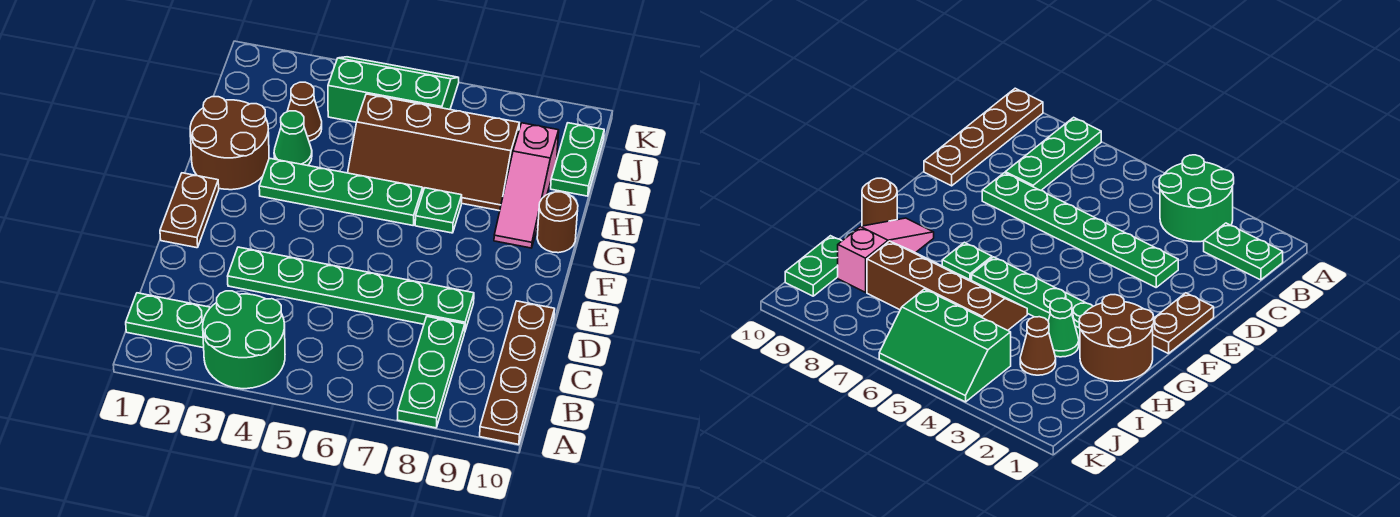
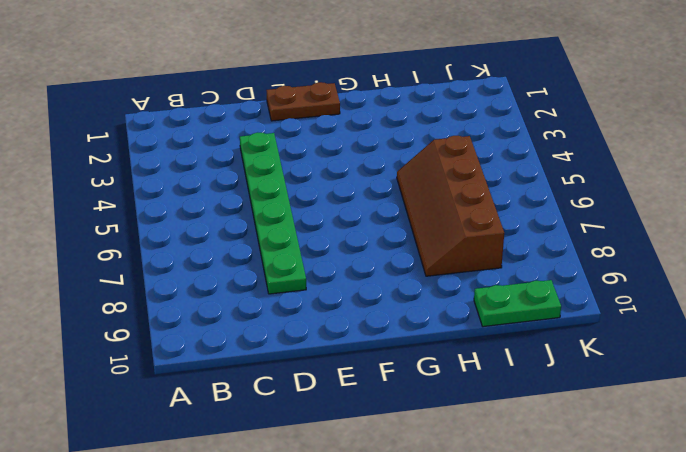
none -> green round brick A3:B4 level 1
none -> green plate A8:C8 level 1
none -> brown plate A10:D10 level 1

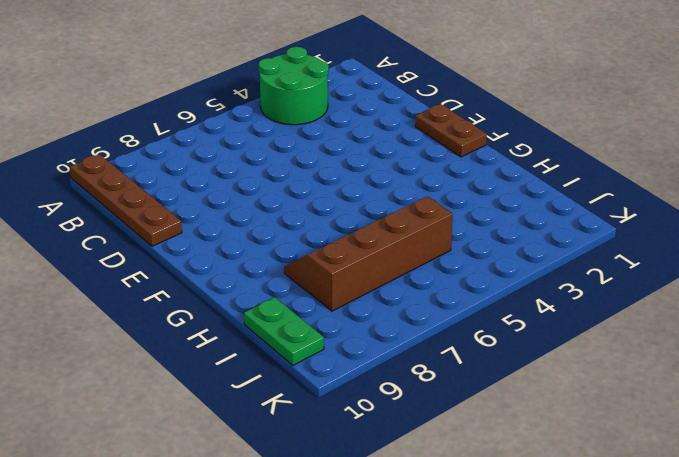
none -> green plate A8:C8 level 1
none -> green plate B1:B2 level 1
none -> green plate D3:D8 level 1

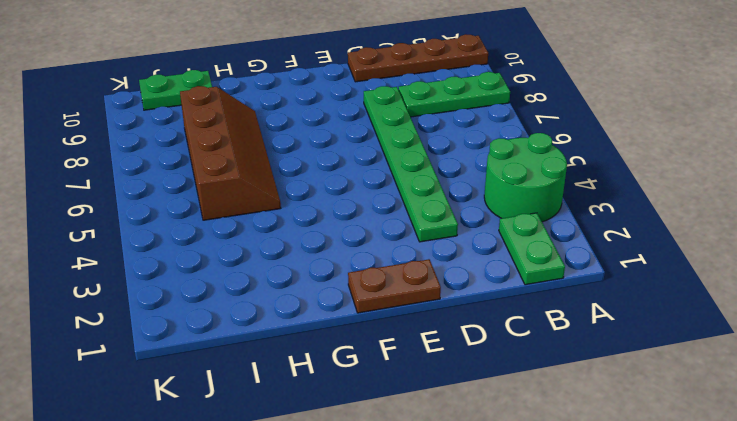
none -> brown round brick G1:H2 level 1
none -> green plate G3:G6 level 1
none -> green plate G7 level 1

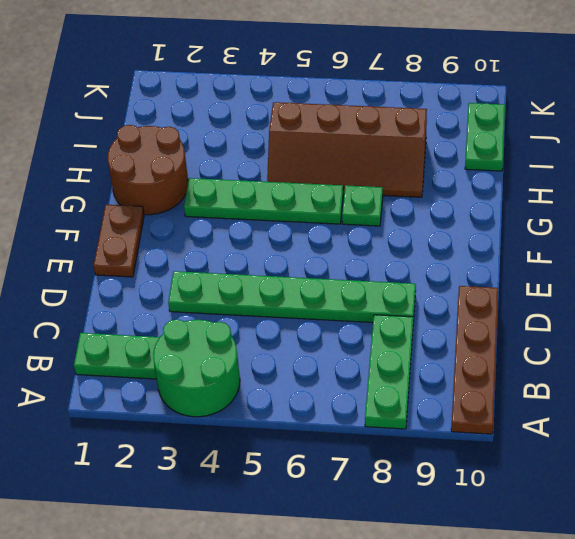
none -> pink slope G9:I9 level 1 top I
none -> brown round brick G10 level 1
none -> green cone H3 level 1

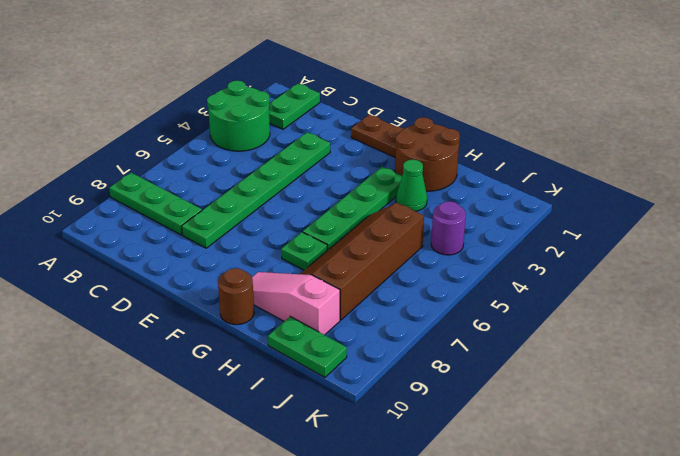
purple round brick J4 level 1 -> green slope J4:K6 level 1 top J
none -> brown plate A10:D10 level 1
none -> brown cone I3 level 1

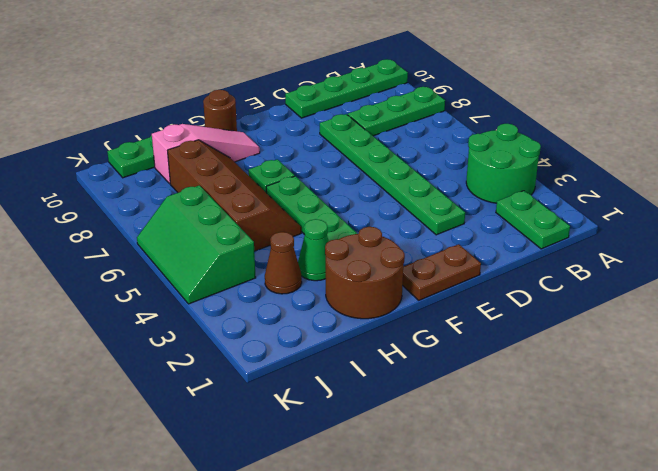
green plate A10:D10 level 1 -> brown plate A10:D10 level 1

